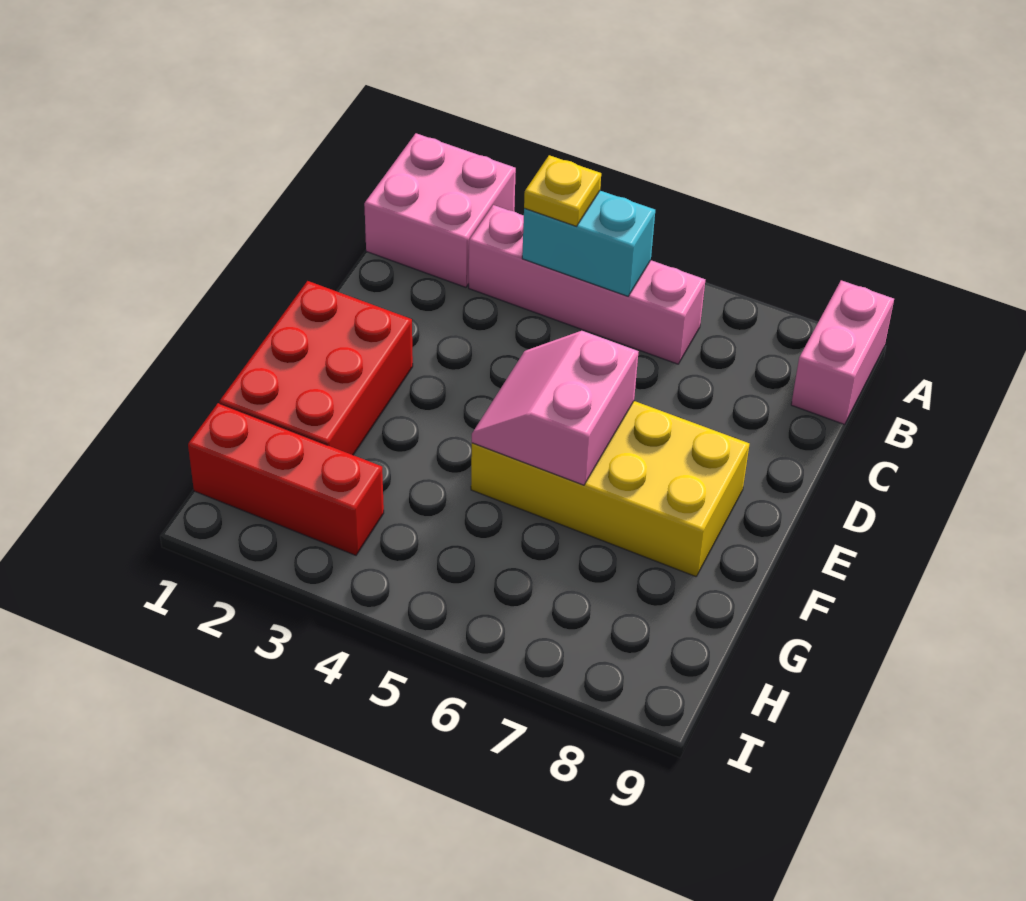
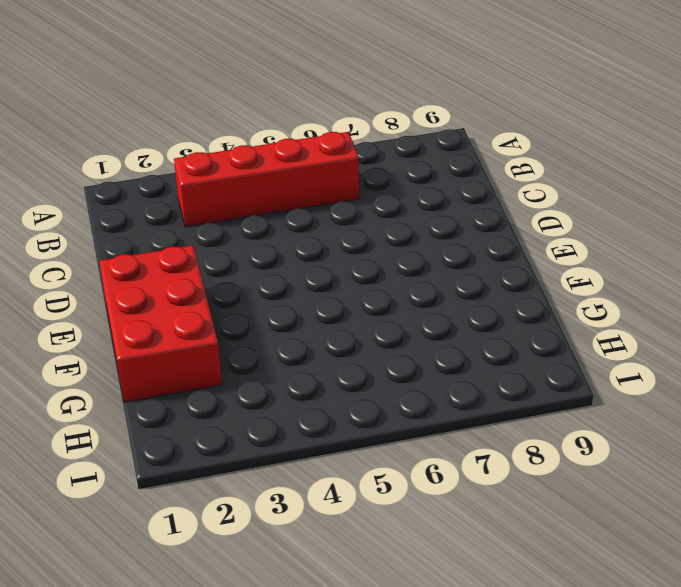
red brick B3:B6 level 1 -> pink brick B3:B6 level 1
none -> pink brick A1:B2 level 1
none -> pink brick A9:B9 level 1

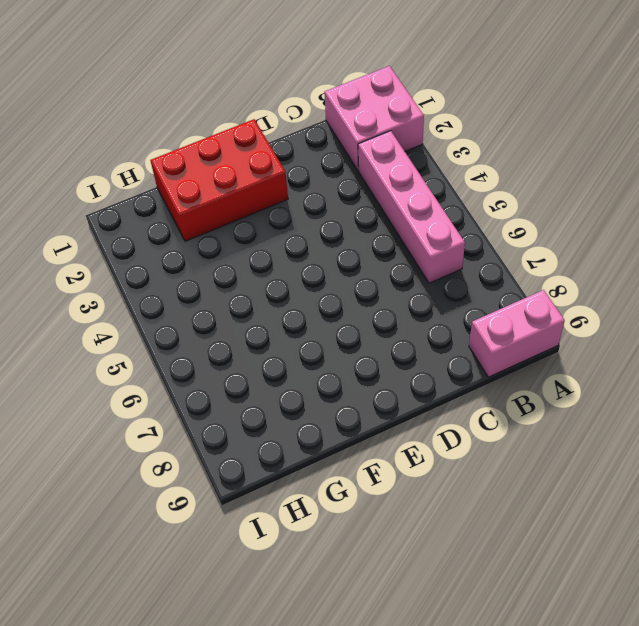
none -> yellow brick E5:F8 level 1
none -> red brick H1:H3 level 1

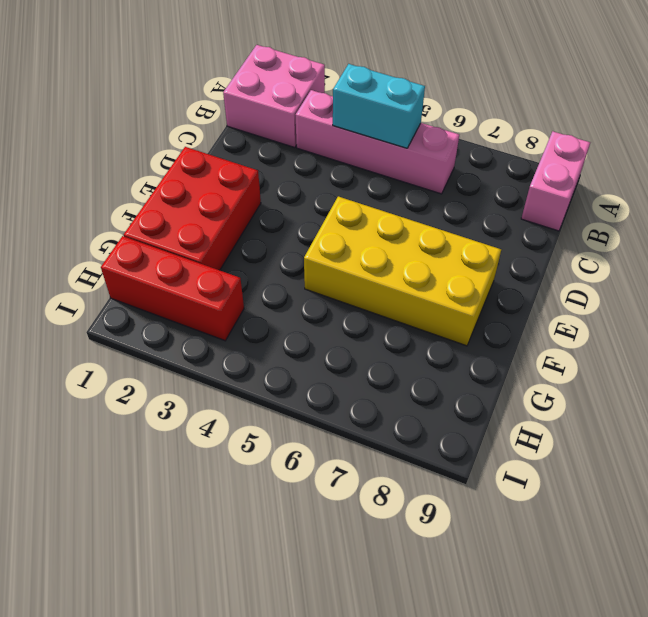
none -> pink slope E5:F6 level 2 top 6
none -> yellow plate B4 level 3

